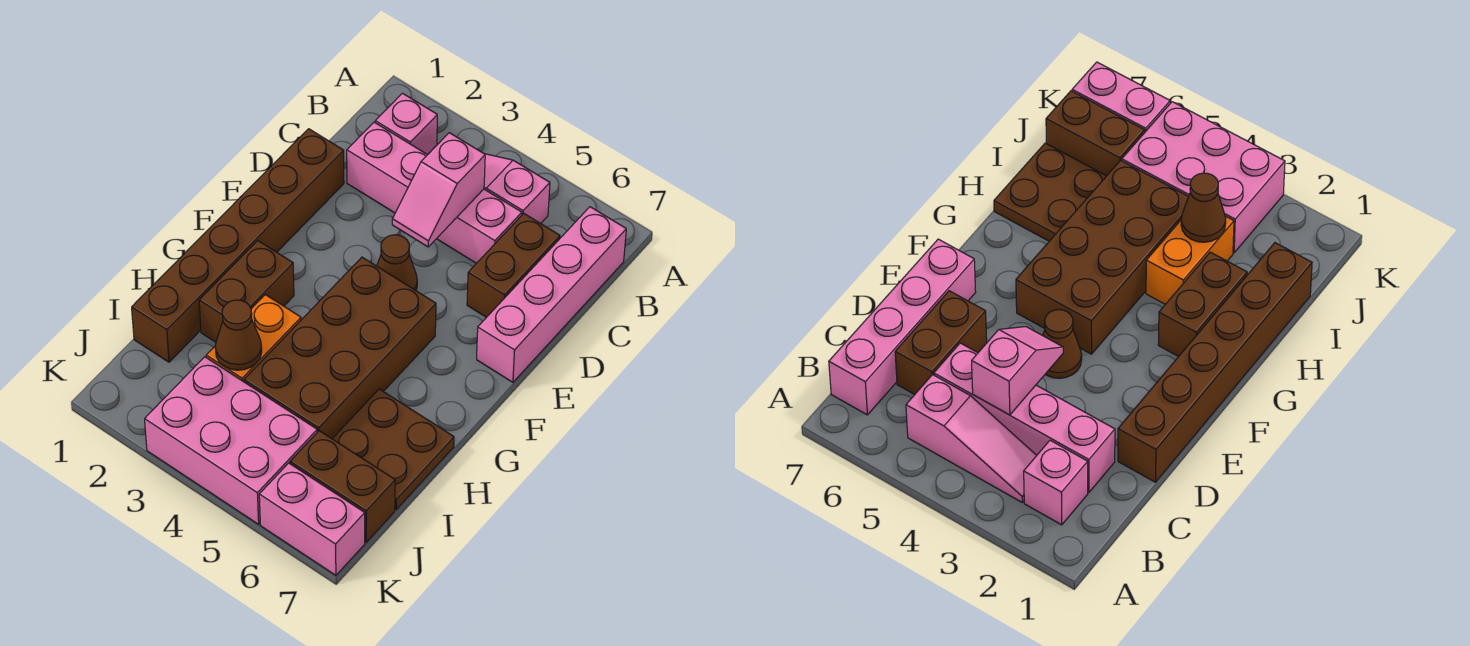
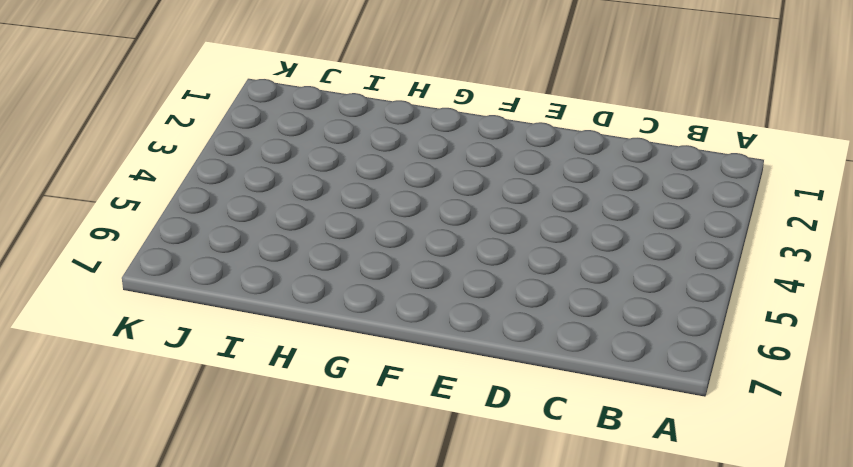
none -> pink brick B2 level 1
none -> pink slope B3:B5 level 1 top 5
none -> pink brick B7:E7 level 1

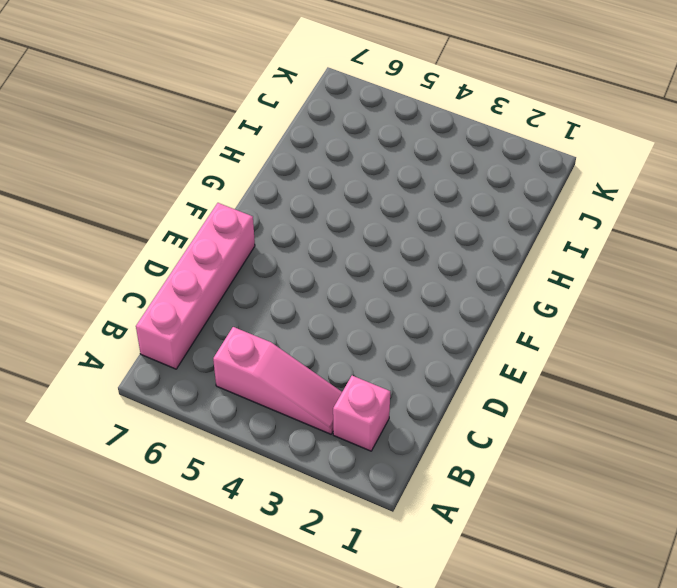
none -> pink brick C2:C5 level 1
none -> brown brick C6:D6 level 1
none -> brown brick D1:I1 level 1

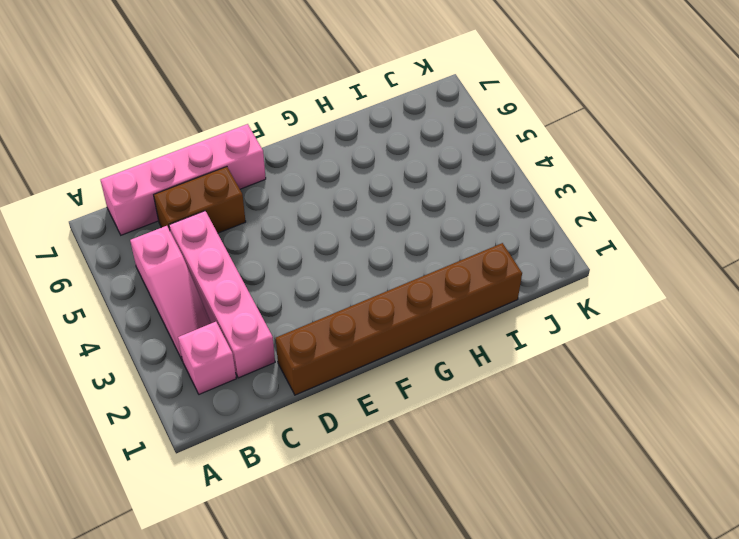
none -> brown cone E4 level 1
none -> brown brick F4:I5 level 1
none -> brown brick G2:H2 level 1

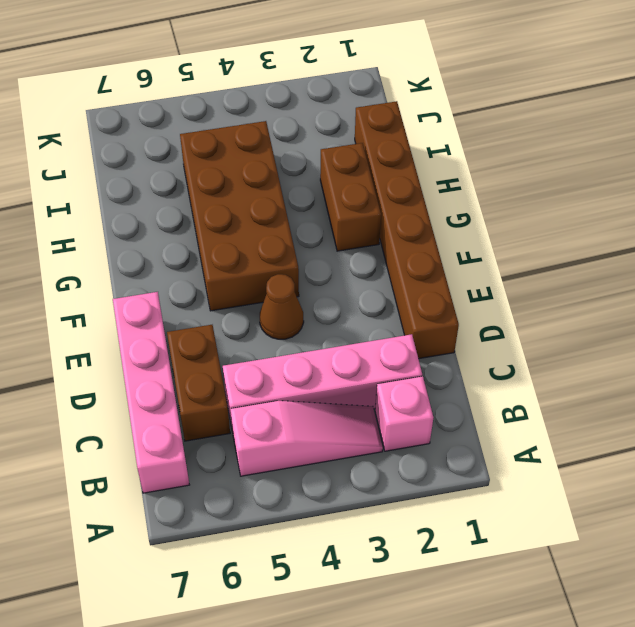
none -> orange brick H3:I3 level 1
none -> brown plate H6:I7 level 1
none -> pink brick J3:K5 level 1

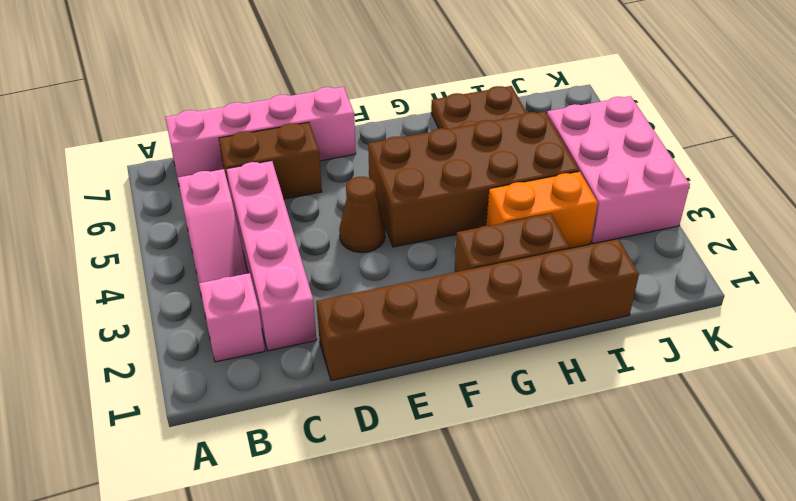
none -> brown brick J6:J7 level 1
none -> pink brick K6:K7 level 1
none -> pink slope C4:D4 level 2 top C

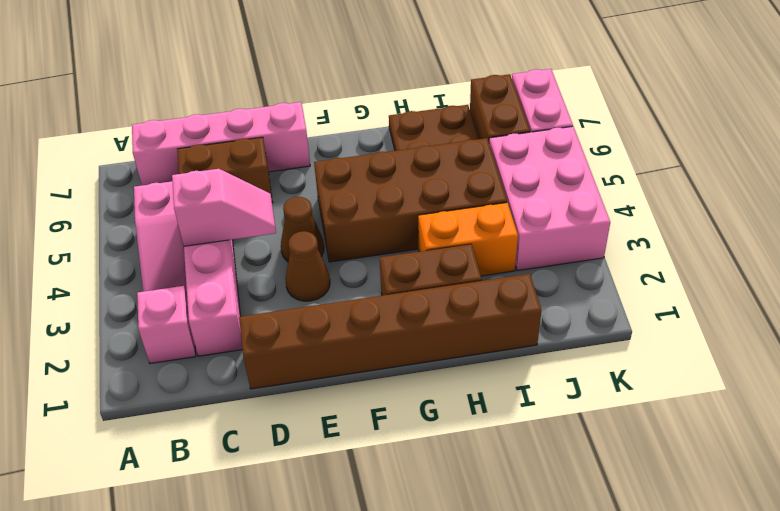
brown cone E3 level 1 -> brown cone I3 level 2

